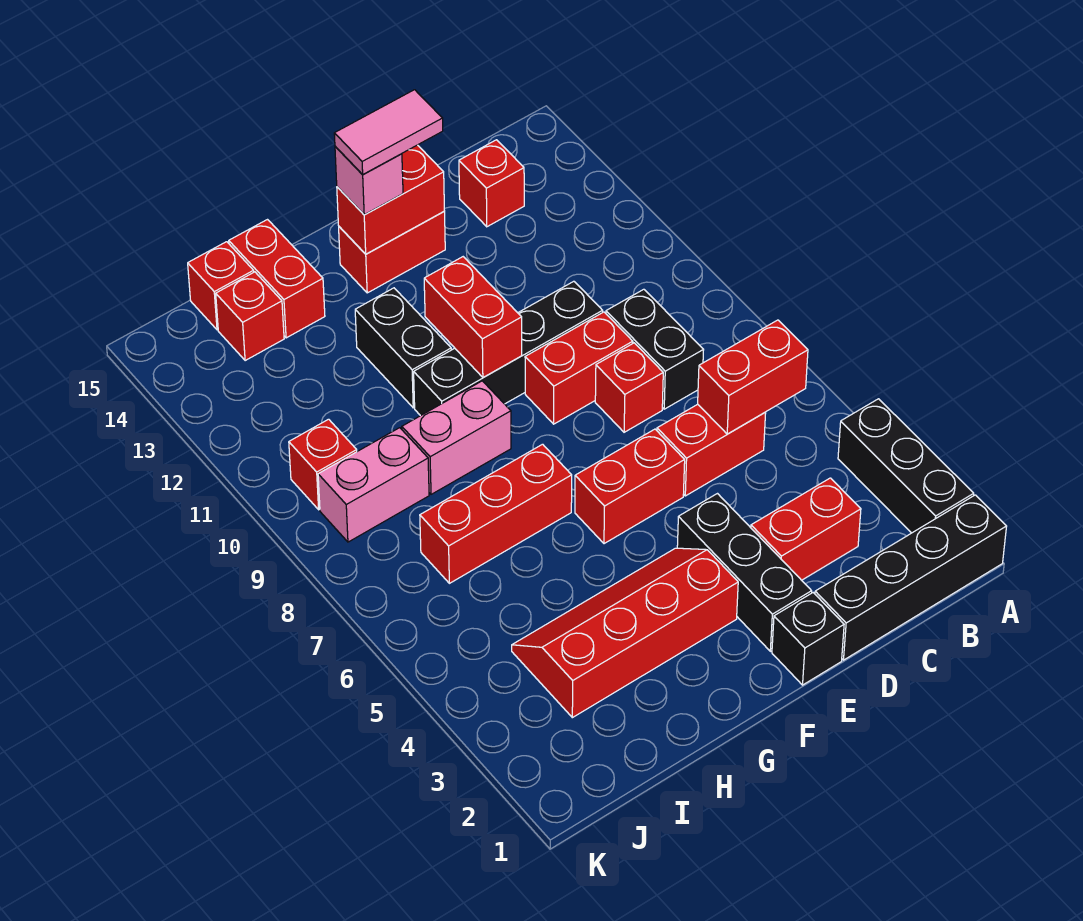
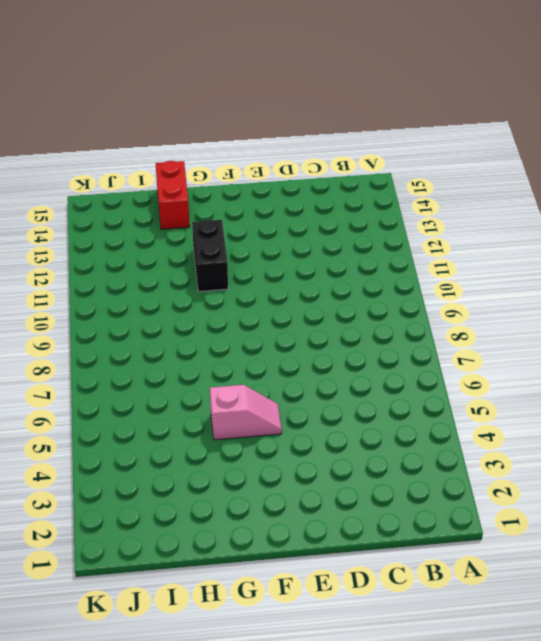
pink slope F5:G5 level 1 top G -> none
none -> black brick A1:D1 level 1
none -> black brick A2:A4 level 1
none -> red brick C3:D3 level 1

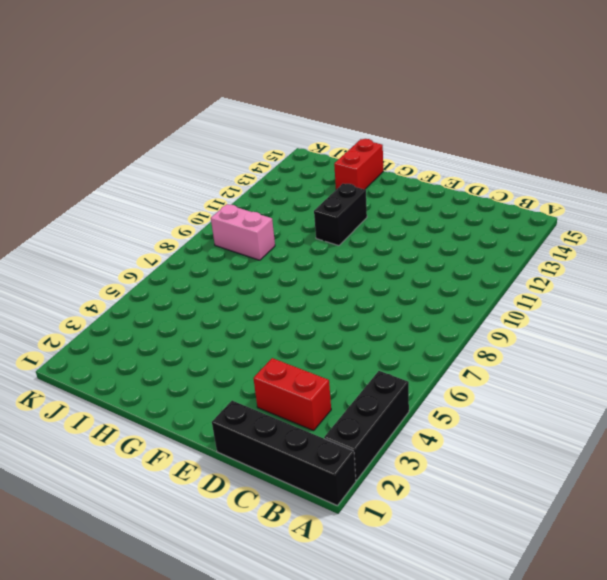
none -> red brick C6:D6 level 1
none -> black brick C8:C9 level 1
none -> red brick C14 level 1

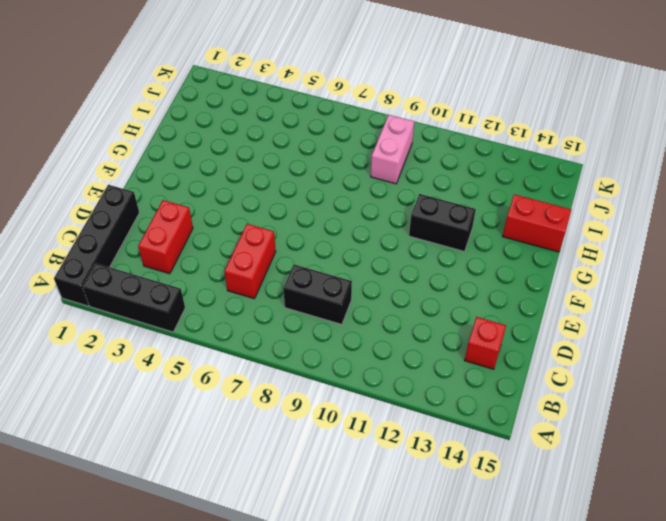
none -> red brick D8 level 1
none -> red brick D9:E9 level 1
none -> black brick D10:G10 level 1

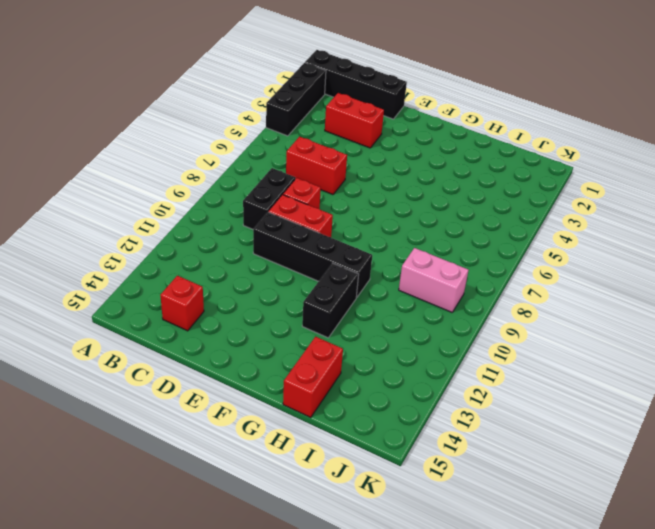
none -> black brick E1 level 1
none -> black brick E2:E4 level 1
none -> red brick E6:F6 level 1

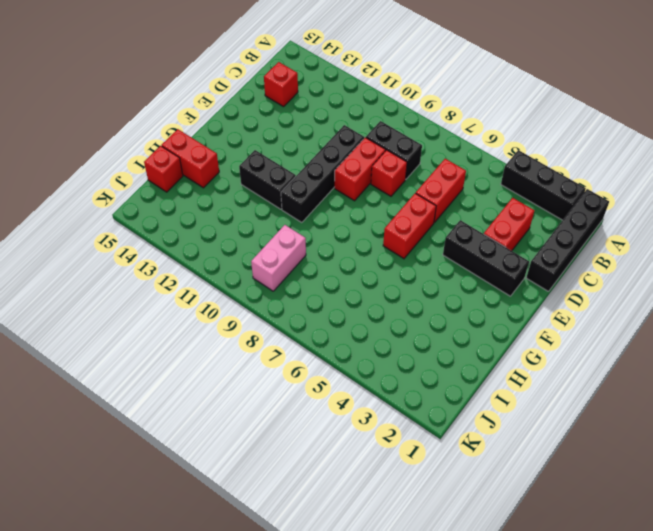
none -> black brick E1 level 1
none -> red brick E14:F14 level 1
none -> red slope F3:I4 level 1 top 3

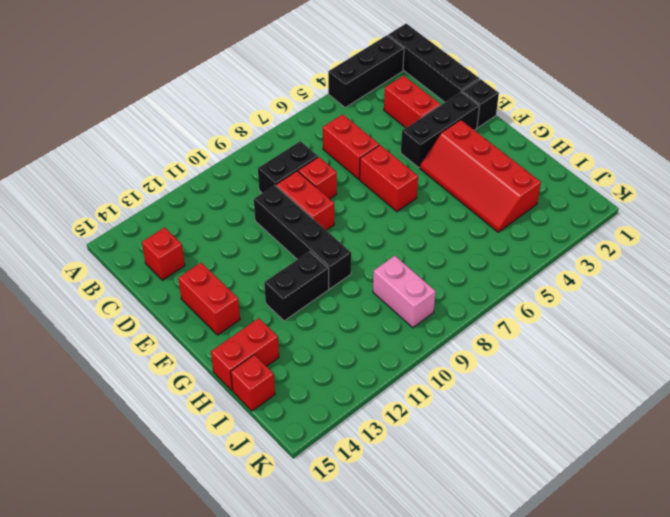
none -> red brick G7:I7 level 1
none -> pink brick G9:H9 level 1
none -> red brick I14 level 1

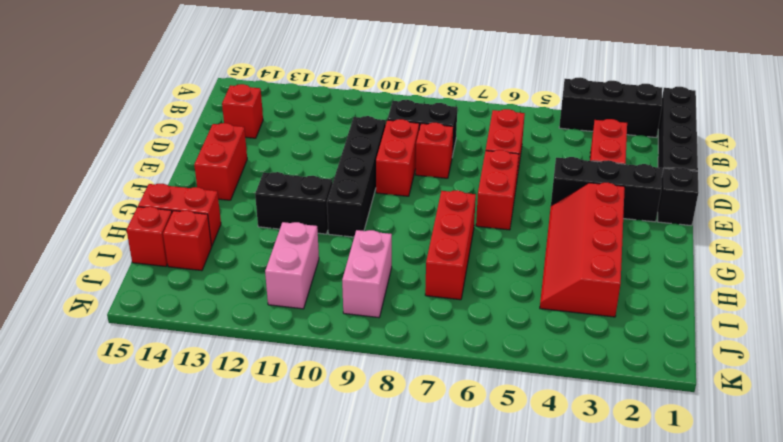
pink brick I11:J11 level 1 -> pink brick G9:H9 level 1
none -> red brick J10 level 1
none -> red brick B6:C6 level 2
none -> red brick E14:F14 level 2

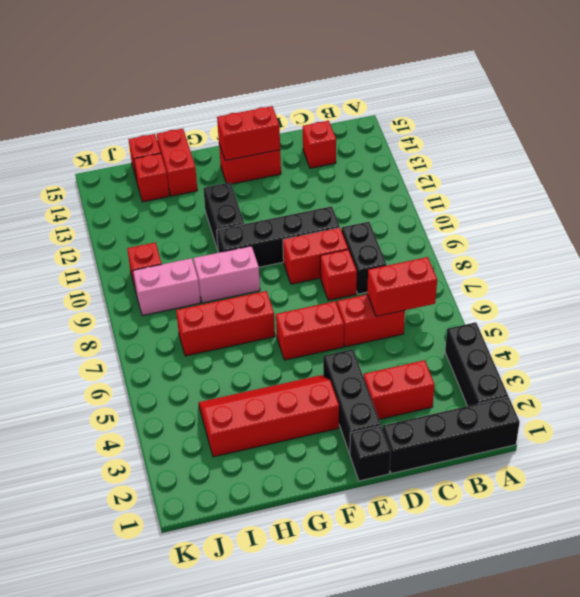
none -> red brick F10:F11 level 2
none -> pink brick F14 level 3
none -> pink tile E14:F14 level 4

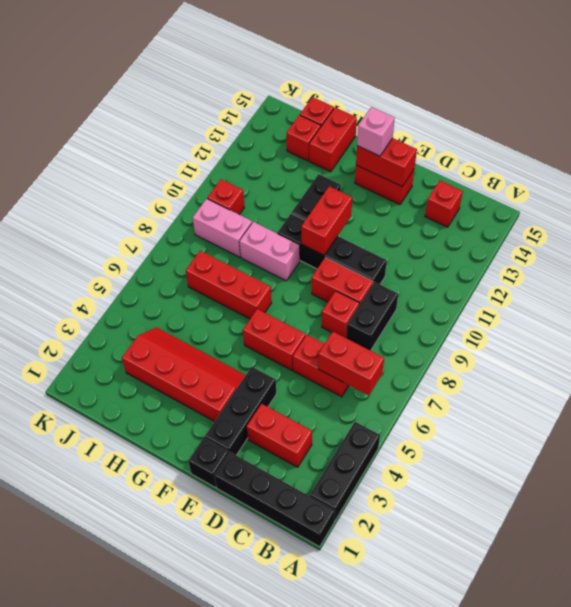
none -> pink tile E14:F14 level 4

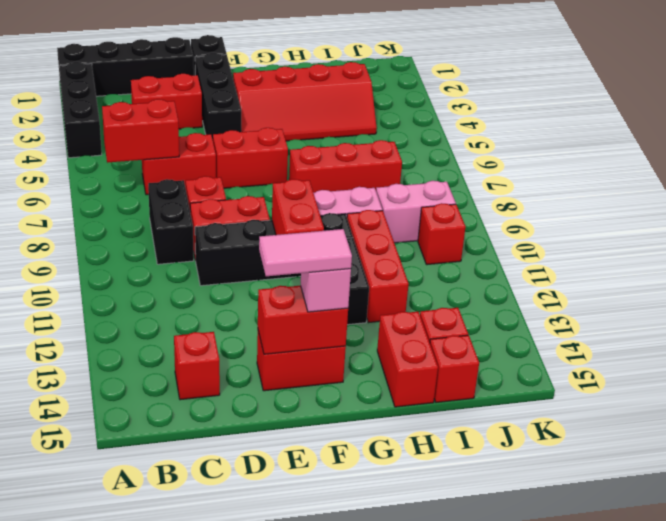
red brick H10:H12 level 1 -> none

